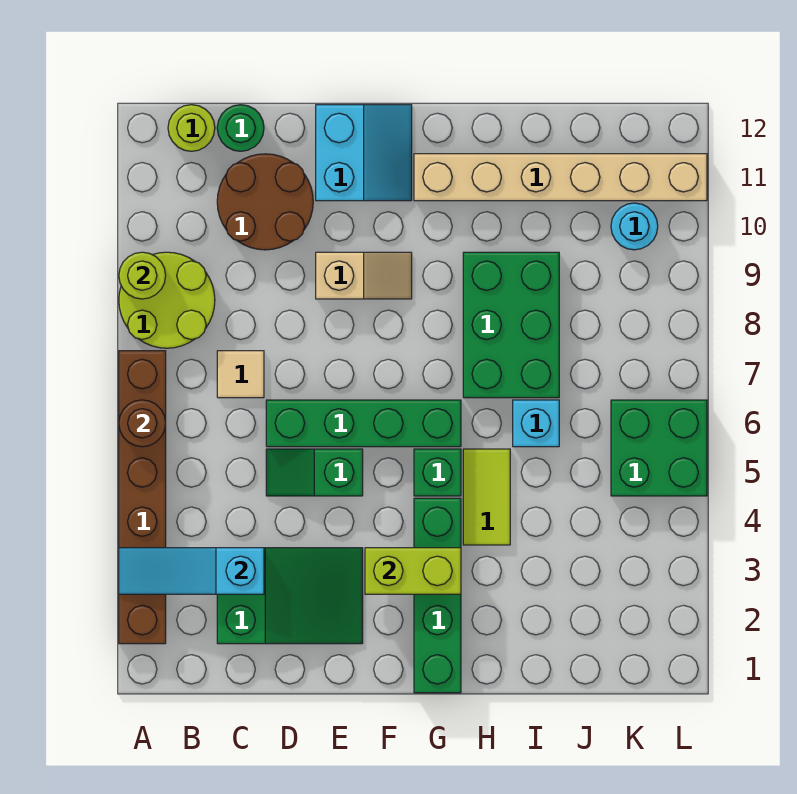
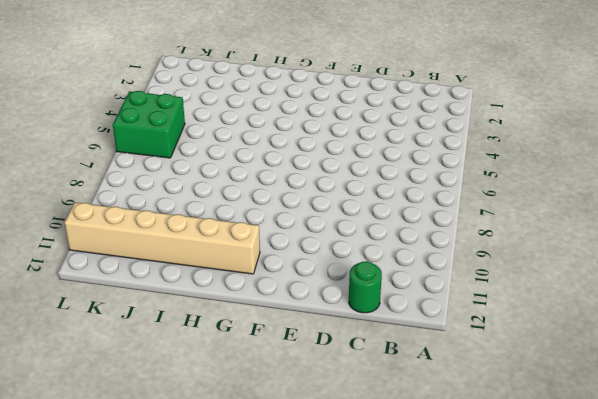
none -> brown brick A2:A7 level 1
none -> lime round brick A8:B9 level 1
none -> lime round brick B12 level 1

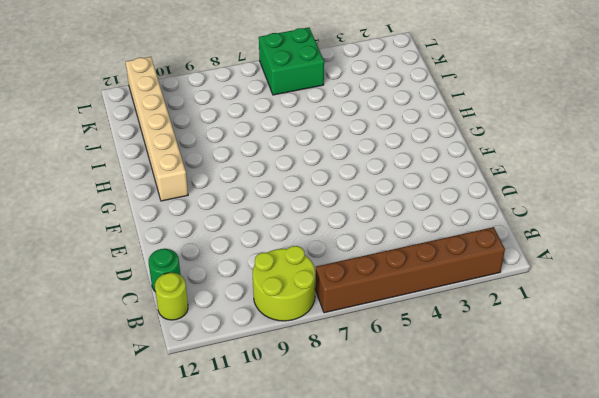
none -> green slope C2:E3 level 1 top C
none -> tan tile C7 level 1
none -> brown round brick C10:D11 level 1

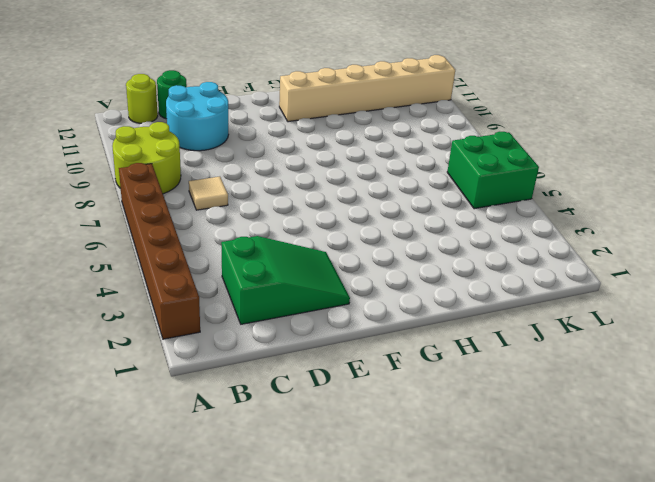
cyan round brick C10:D11 level 1 -> brown round brick C10:D11 level 1
none -> green slope D5:E5 level 1 top E
none -> green brick D6:G6 level 1
none -> tan slope E9:F9 level 1 top E

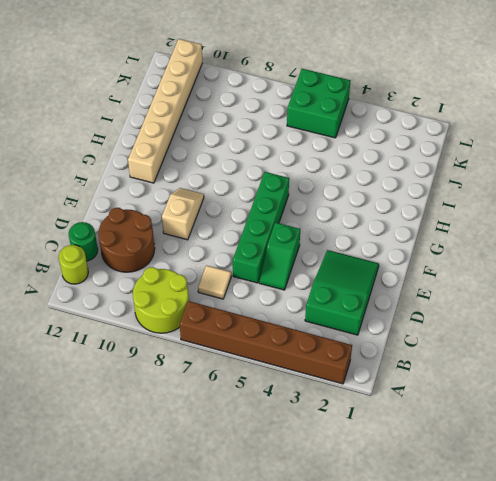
none -> cyan slope E11:F12 level 1 top E
none -> green brick G1:G4 level 1
none -> green brick G5 level 1

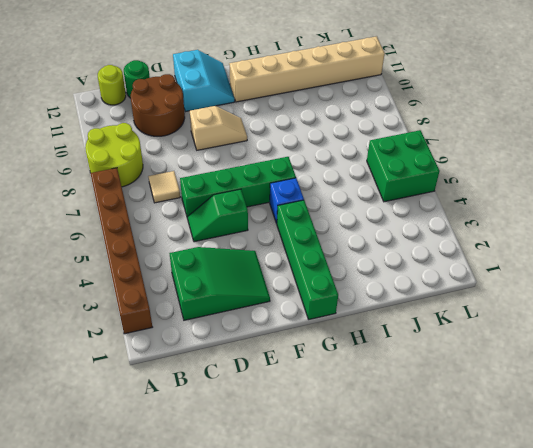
blue brick G5 level 1 -> green brick G5 level 1
none -> lime tile H4:H5 level 1
none -> green brick H7:I9 level 1
none -> cyan brick I6 level 1

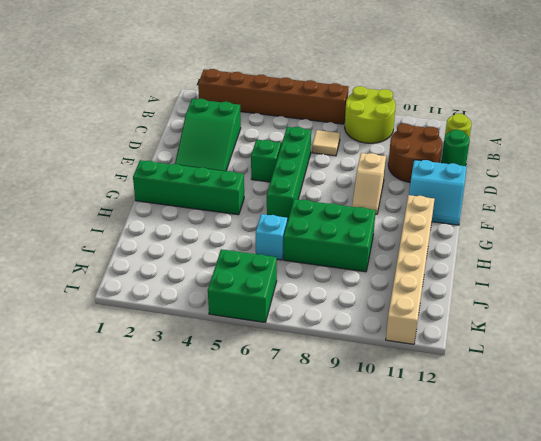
none -> green brick G5 level 1
none -> lime tile H4:H5 level 1
none -> cyan round brick K10 level 1

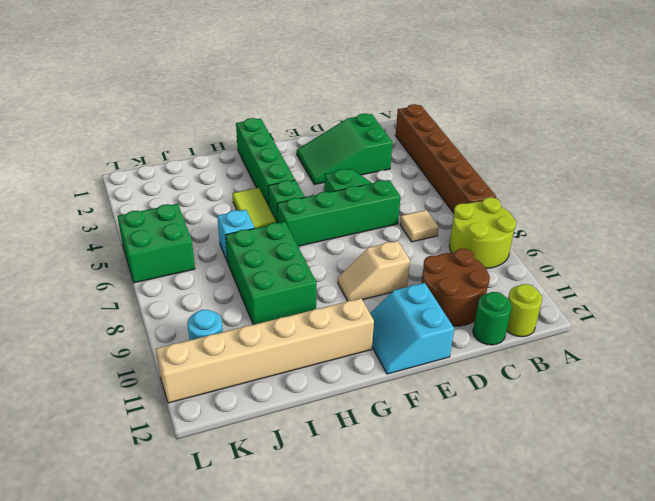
none -> cyan slope A3:C3 level 2 top C
none -> brown round brick A6 level 2
none -> lime round brick A9 level 2

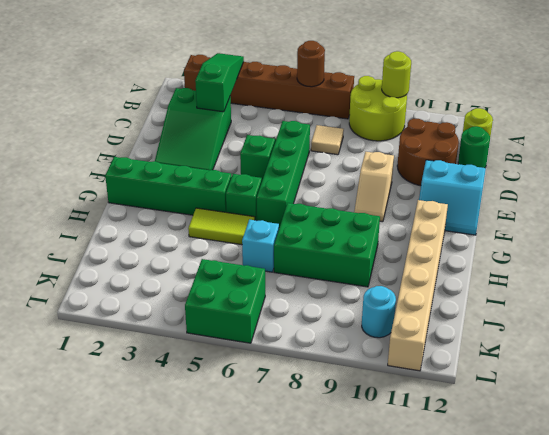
green slope A3:C3 level 2 top C -> cyan slope A3:C3 level 2 top C
none -> lime brick F3:G3 level 2

